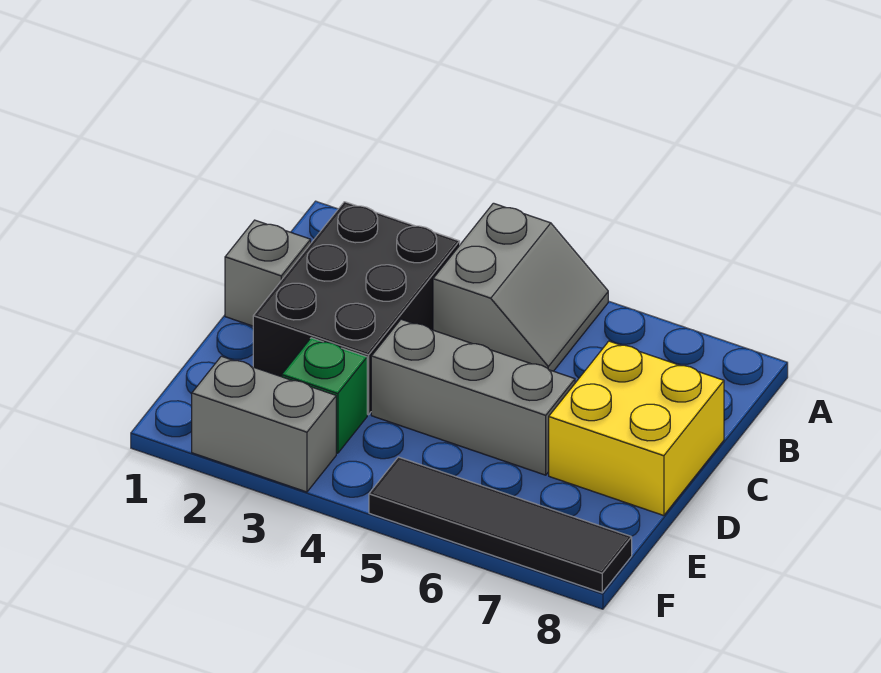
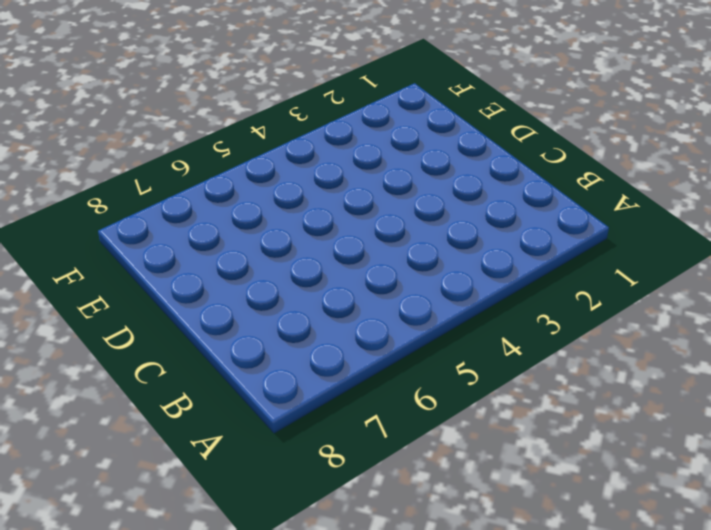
none -> grey slope A4:B5 level 1 top 4
none -> black brick B2:D3 level 1

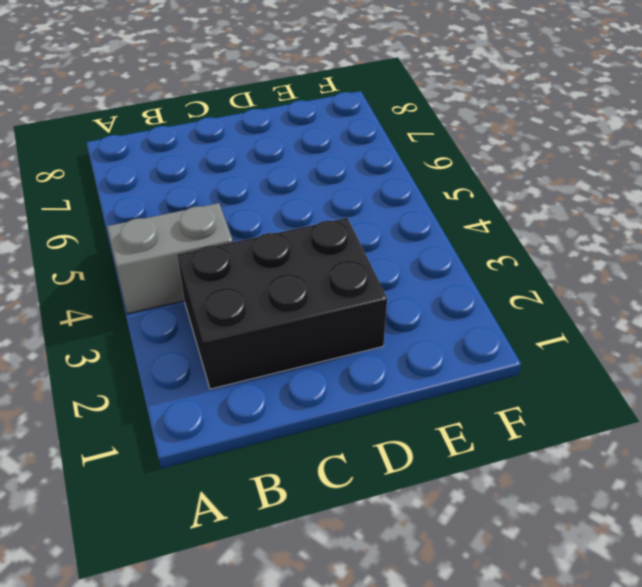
none -> grey brick C1 level 1
none -> yellow brick C7:D8 level 1

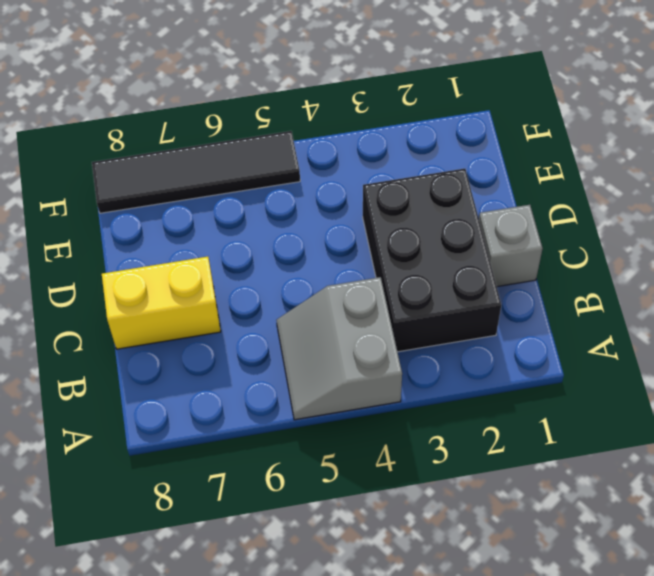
yellow brick C7:C8 level 1 -> yellow brick C7:D8 level 1
none -> grey brick D4:D6 level 1
none -> green brick E3 level 1

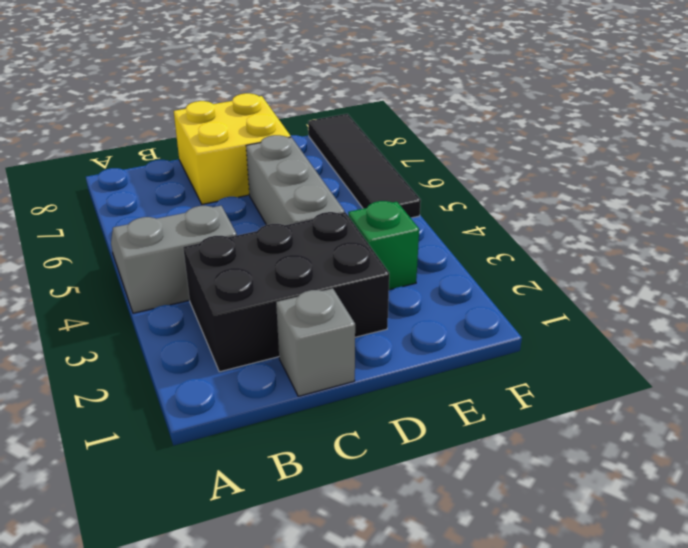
none -> grey brick F2:F3 level 1

